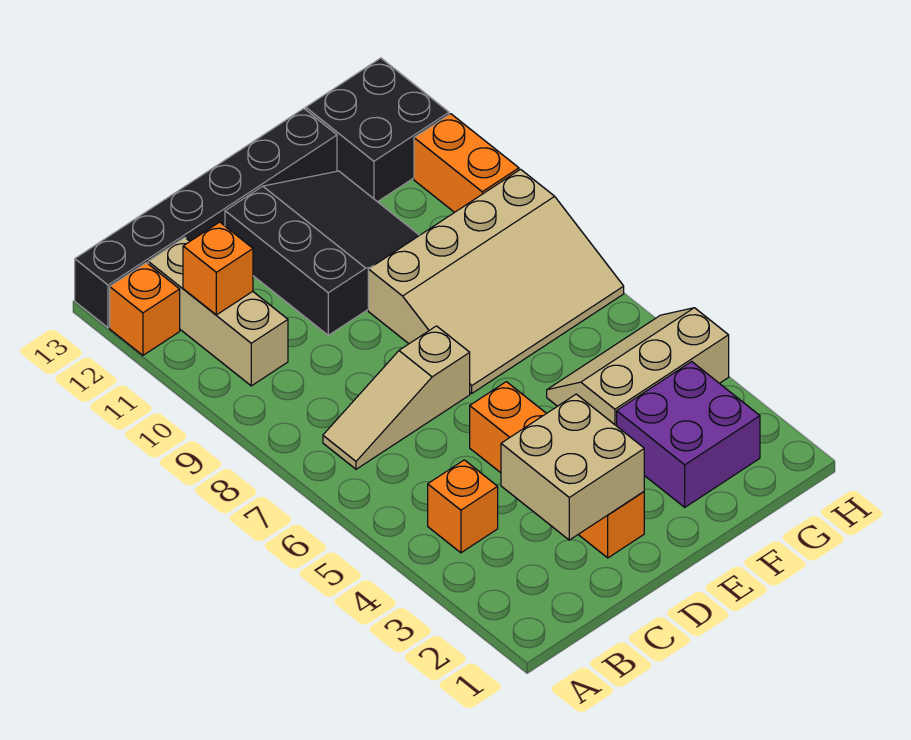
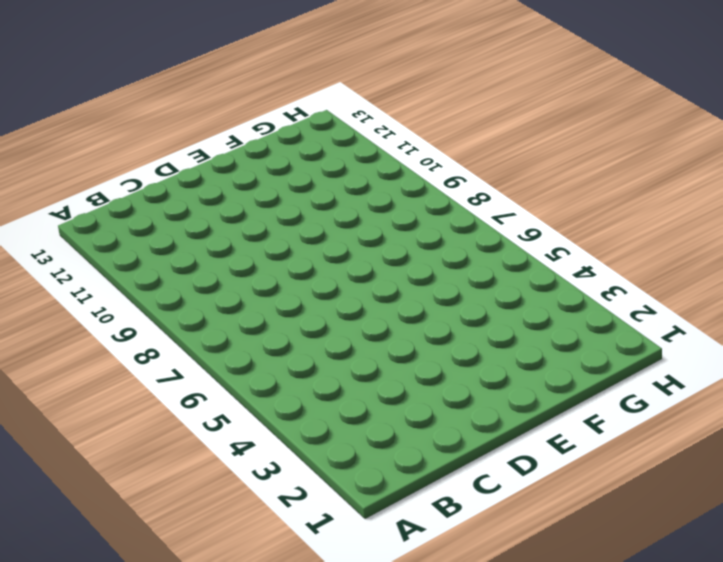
none -> orange brick A12 level 1
none -> black brick A13:F13 level 1
none -> orange brick B4 level 1

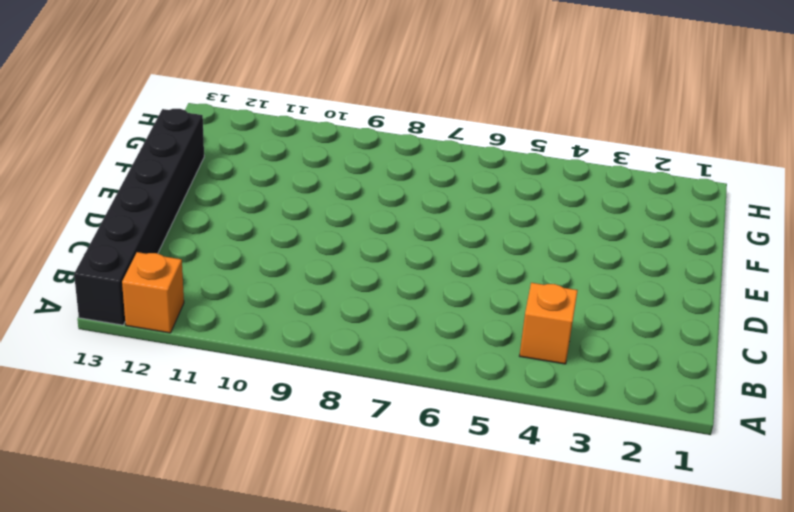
none -> tan slope B7:D7 level 1 top D
none -> tan brick B10:B12 level 1
none -> orange brick D2:D5 level 1

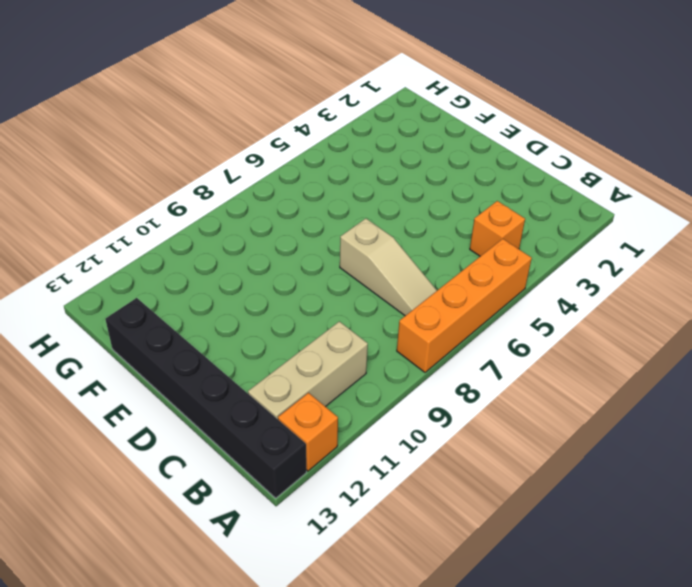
orange brick A5:A8 level 1 -> orange brick D2:D5 level 1
none -> black slope D10:F12 level 1 top D
none -> tan slope E7:H9 level 1 top 9
none -> purple brick F2:G3 level 1

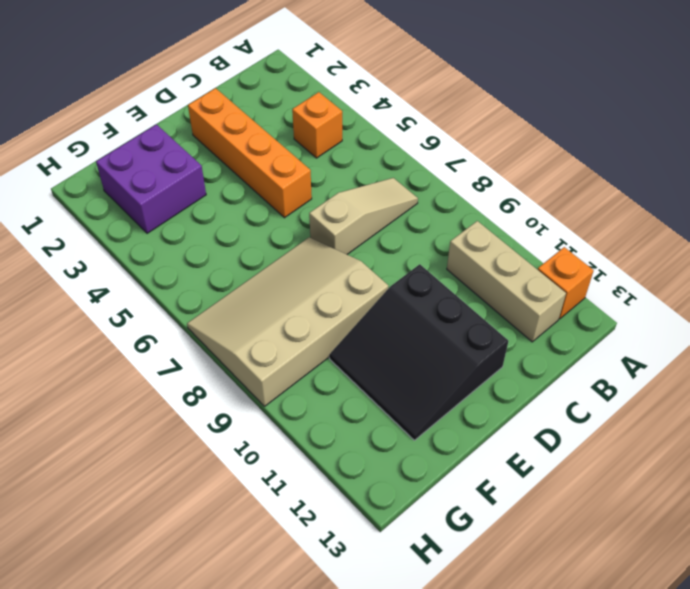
none -> black brick A13:F13 level 1
none -> tan slope F4:H5 level 1 top 4
none -> black brick G12:H13 level 1

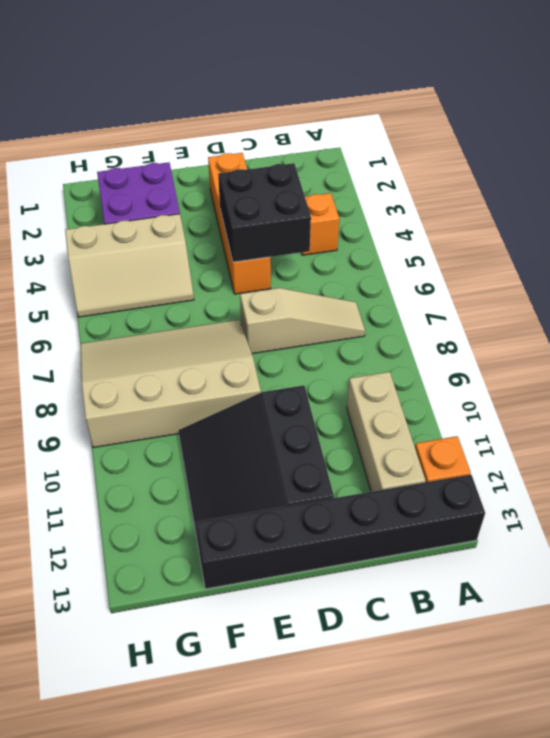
black brick C4:D5 level 2 -> black brick G12:H13 level 1
none -> orange brick H10:H11 level 1
none -> orange brick B11 level 2
none -> tan brick C2:D3 level 2

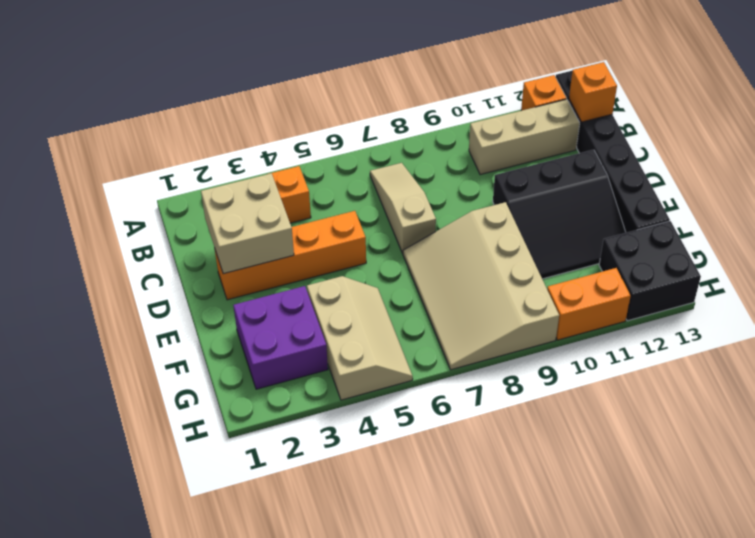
orange brick B13 level 2 -> orange brick B11 level 2

